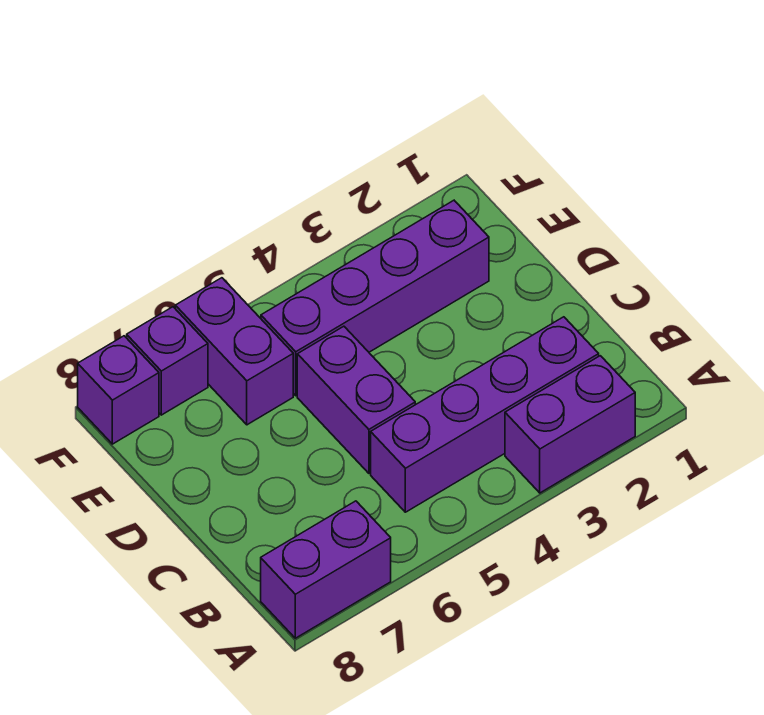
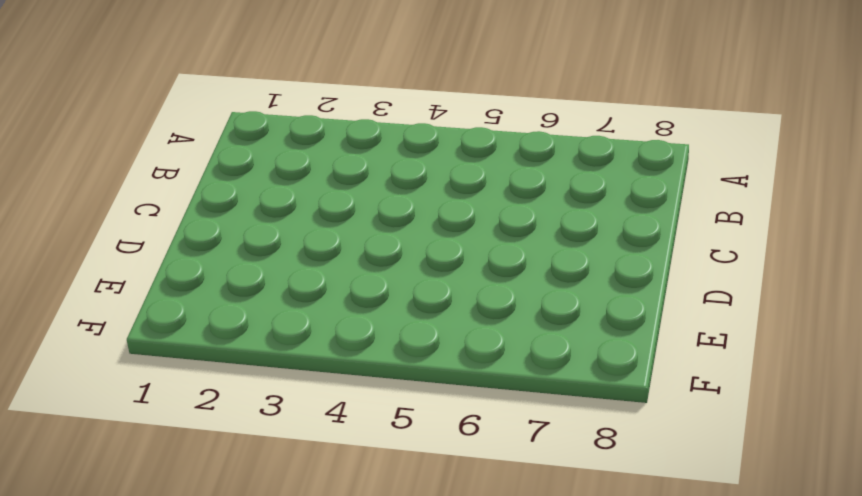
none -> purple brick A2:A3 level 1
none -> purple brick A7:A8 level 1

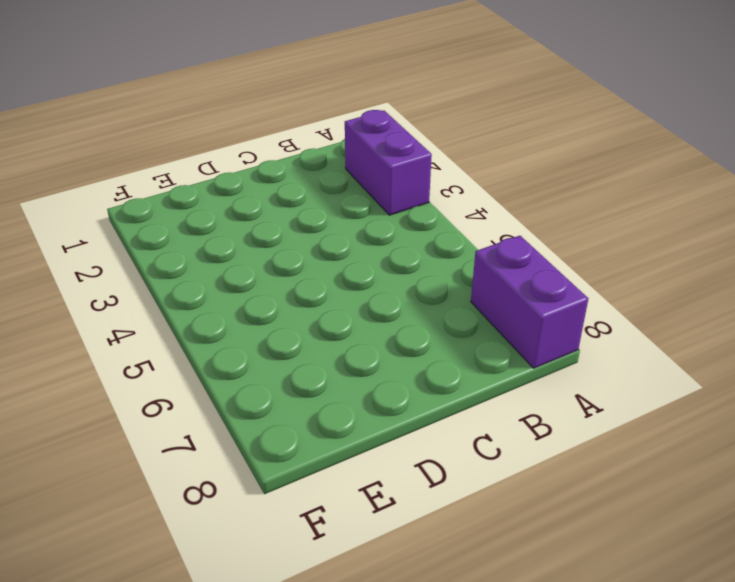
none -> purple brick B2:B5 level 1
none -> purple brick C5:D5 level 1

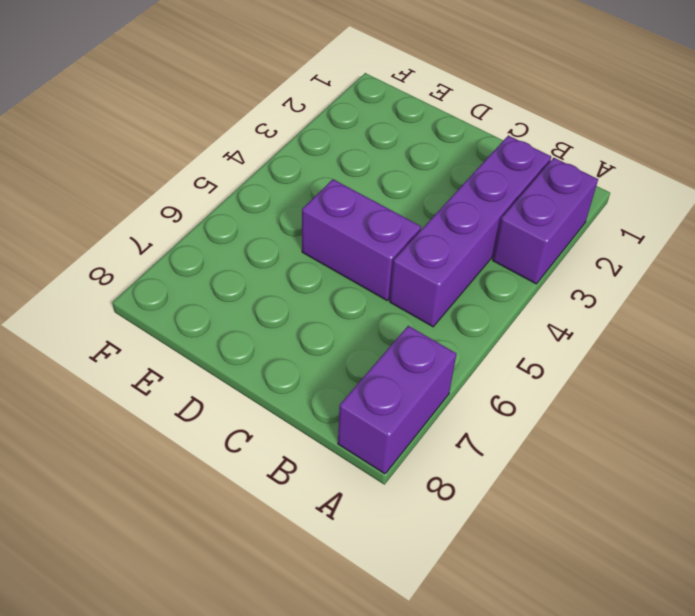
none -> purple brick E2:E5 level 1
none -> purple brick E6:F6 level 1

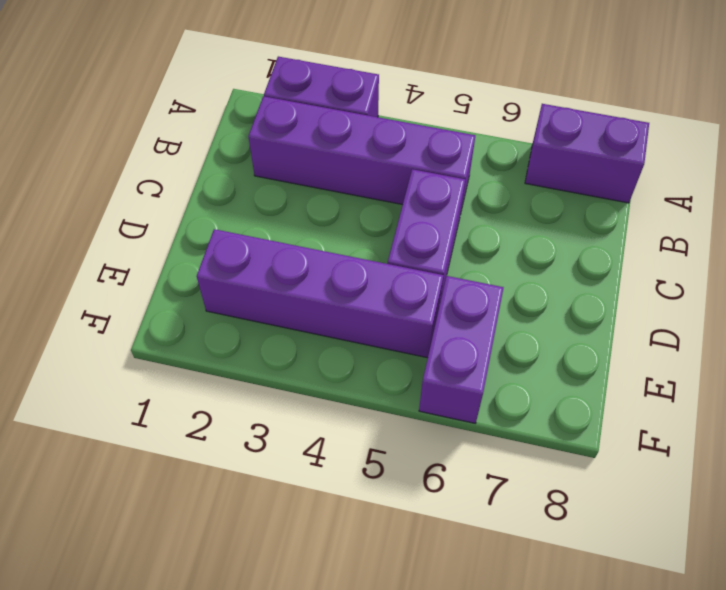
none -> purple brick F7 level 1
none -> purple brick F8 level 1

